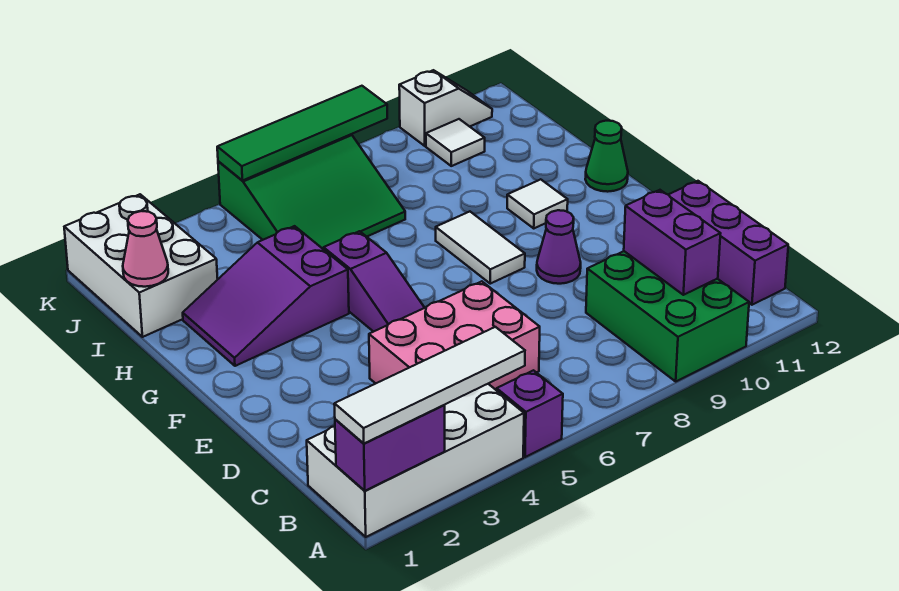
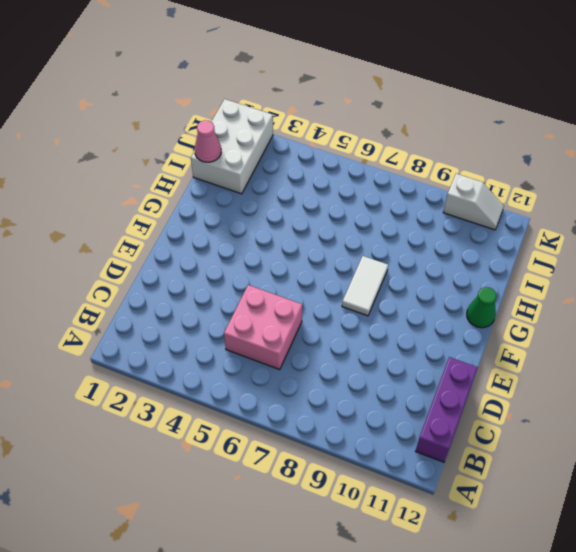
pink brick C5:D6 level 1 -> pink brick C4:D6 level 1
none -> white brick A1:B4 level 1
none -> purple brick A5 level 1
none -> green brick A9:C10 level 1

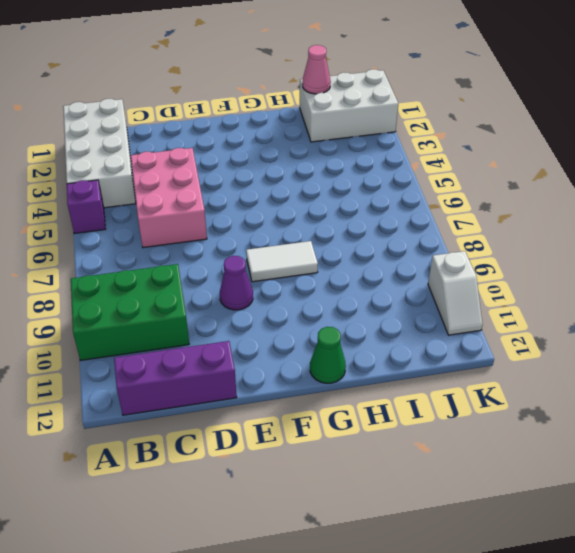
none -> purple slope E5:G5 level 1 top G
none -> purple slope G2:H4 level 1 top 4
none -> white tile G10 level 1

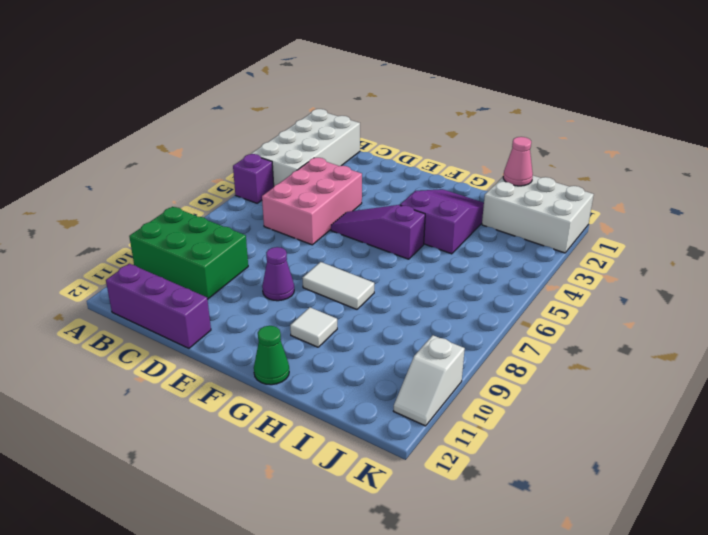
none -> green slope I5:K7 level 1 top K
none -> white tile J10 level 1
none -> purple brick A1:A2 level 2

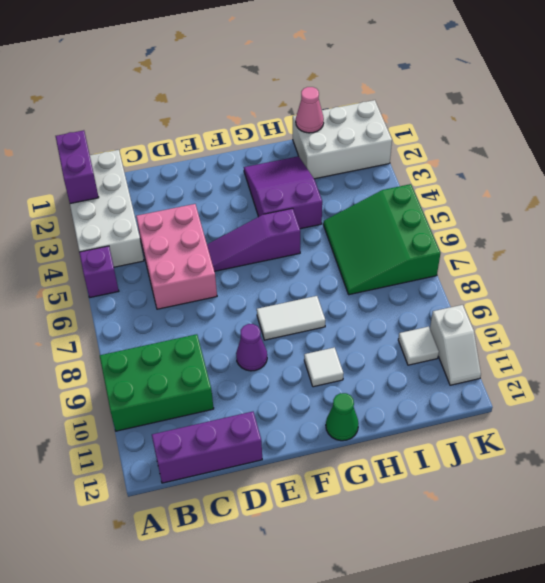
none -> purple brick B10:C10 level 2
none -> green tile K5:K8 level 2
none -> white tile A1:A4 level 3

